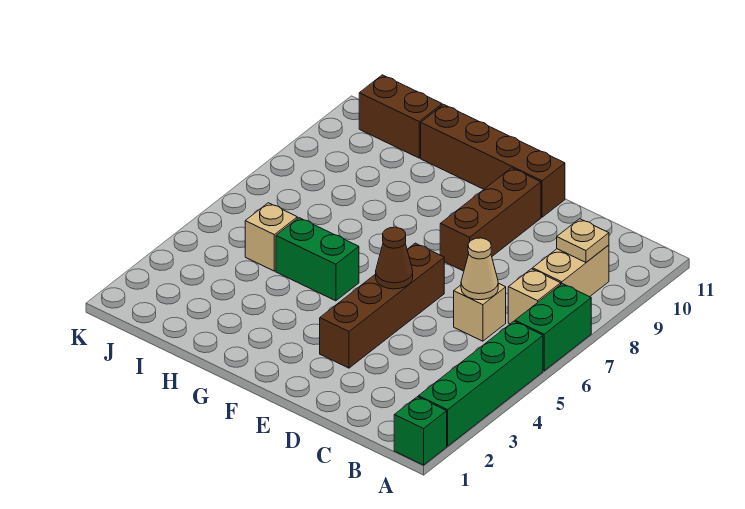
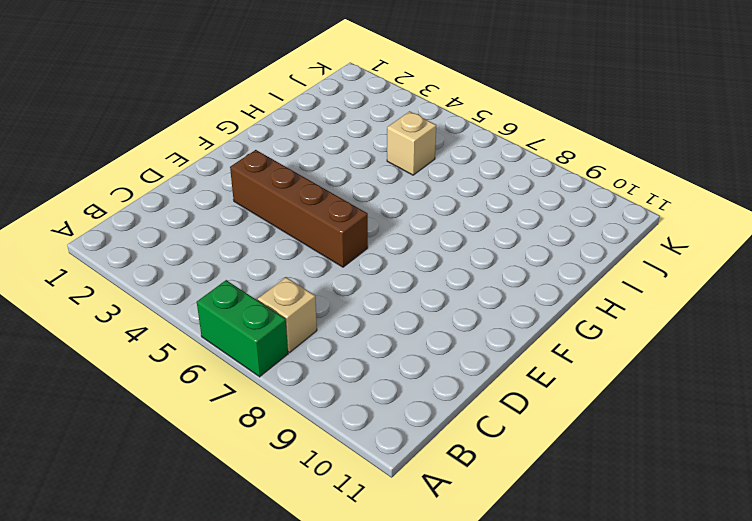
none -> green brick A1 level 1
none -> green brick A2:A5 level 1
none -> tan brick B8:B9 level 1

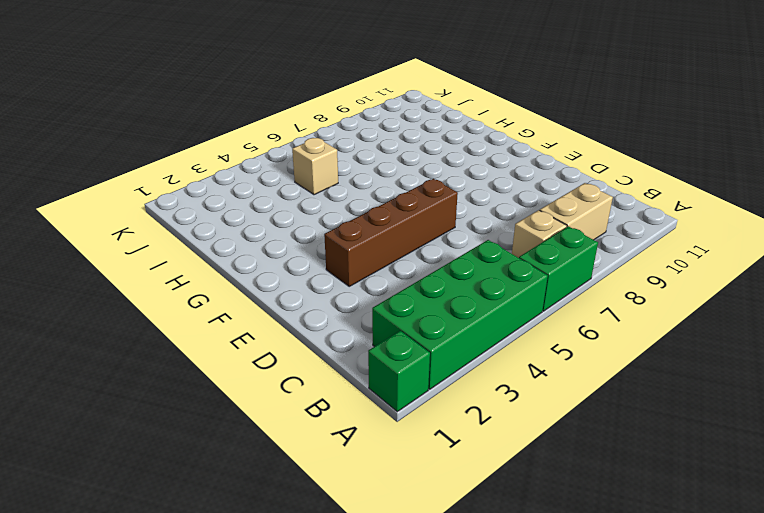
green brick A2:B5 level 1 -> green brick A2:A5 level 1
none -> tan brick C6 level 1
none -> brown brick E8:E10 level 1
none -> brown brick E11:H11 level 1

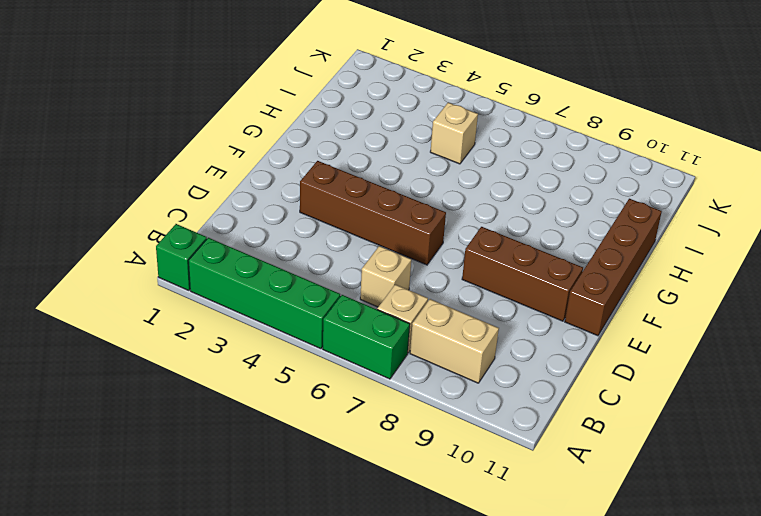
none -> green brick G5:H5 level 1
none -> brown brick I11:J11 level 1
none -> tan plate B9 level 2

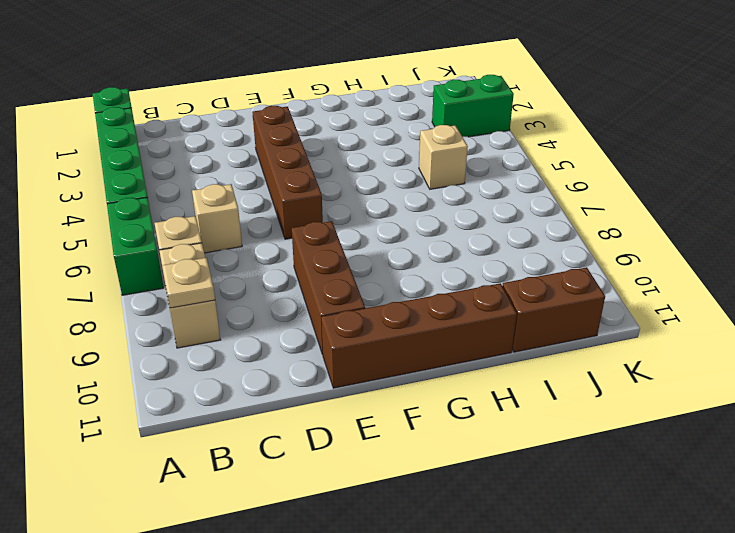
green brick J3:K3 level 1 -> green brick G5:H5 level 1
none -> tan cone C6 level 2
none -> brown cone E5 level 2

